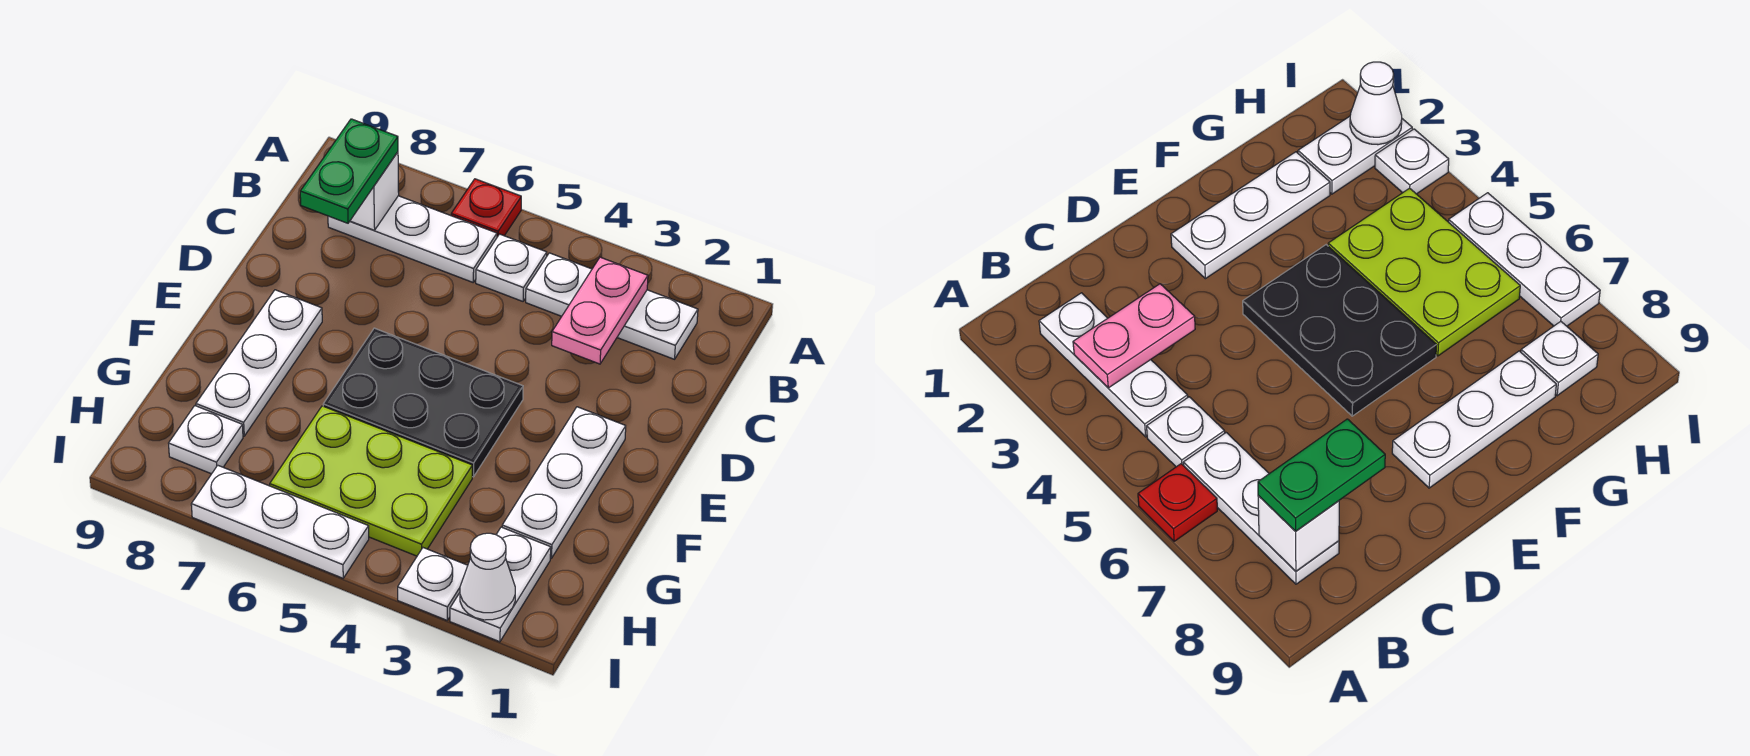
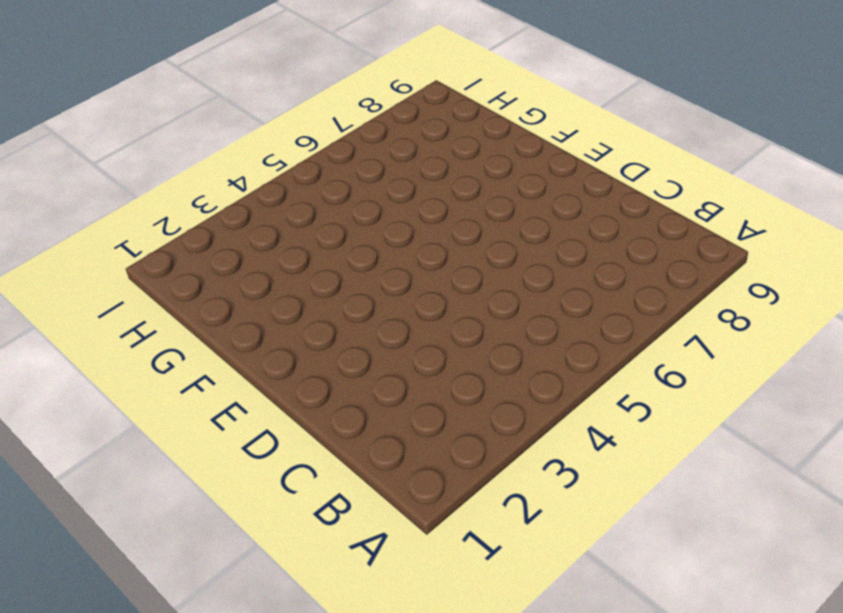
none -> red plate A6 level 1
none -> white plate B2:B4 level 1
none -> white plate B5 level 1

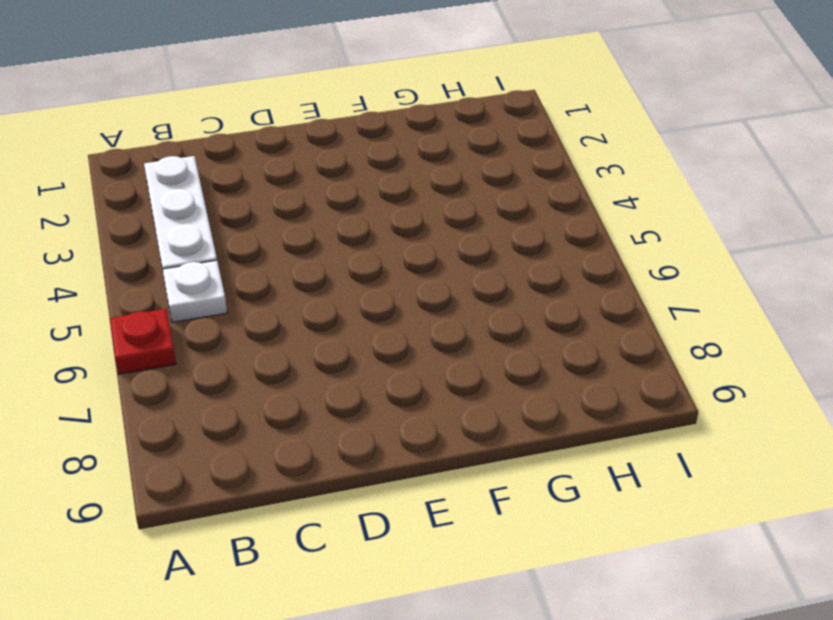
none -> white plate B6:B8 level 1
none -> white plate E2:G2 level 1
none -> black plate E4:F6 level 1

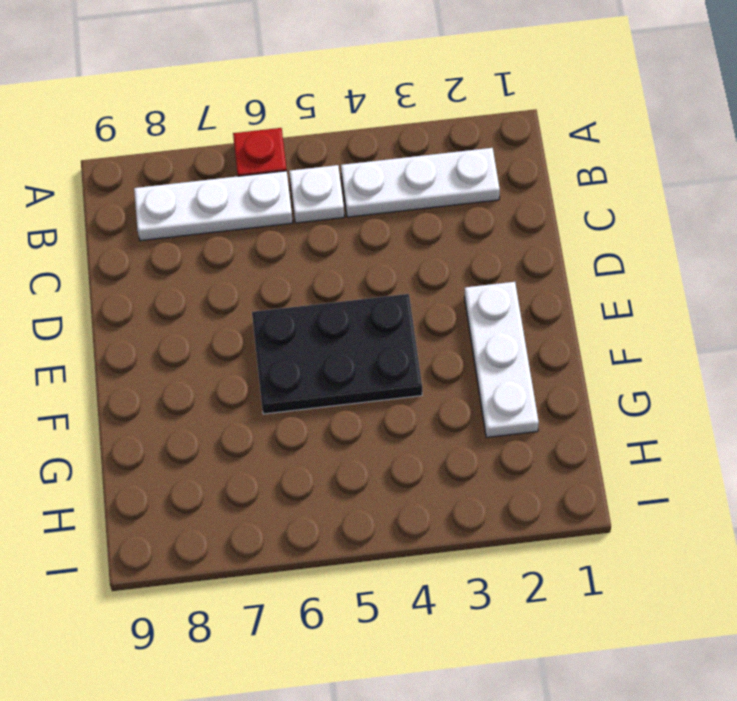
none -> white plate E8:G8 level 1
none -> lime plate G4:H6 level 1
none -> white plate H2:I2 level 1

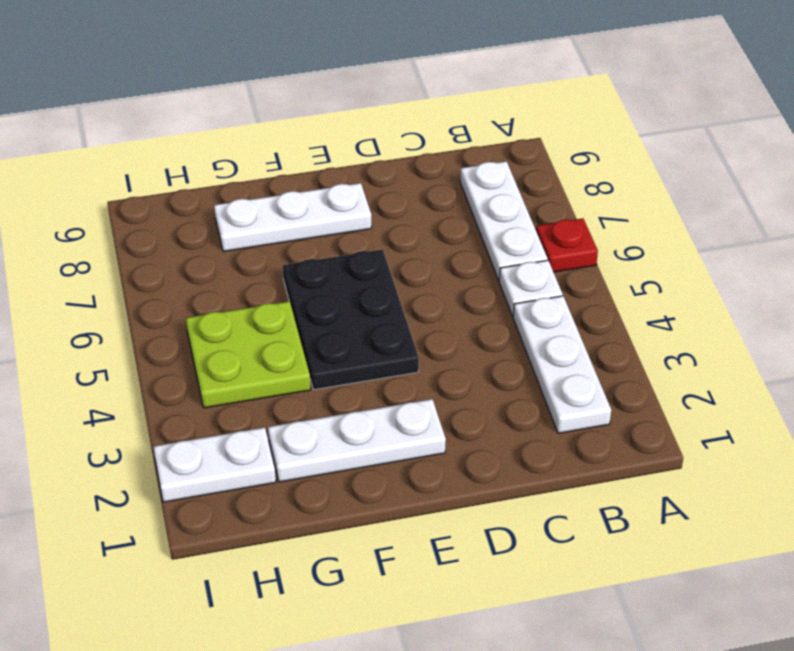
lime plate G4:H5 level 1 -> lime plate G4:H6 level 1
none -> white plate H8 level 1
none -> white plate I3 level 1
none -> white plate I5:I7 level 1

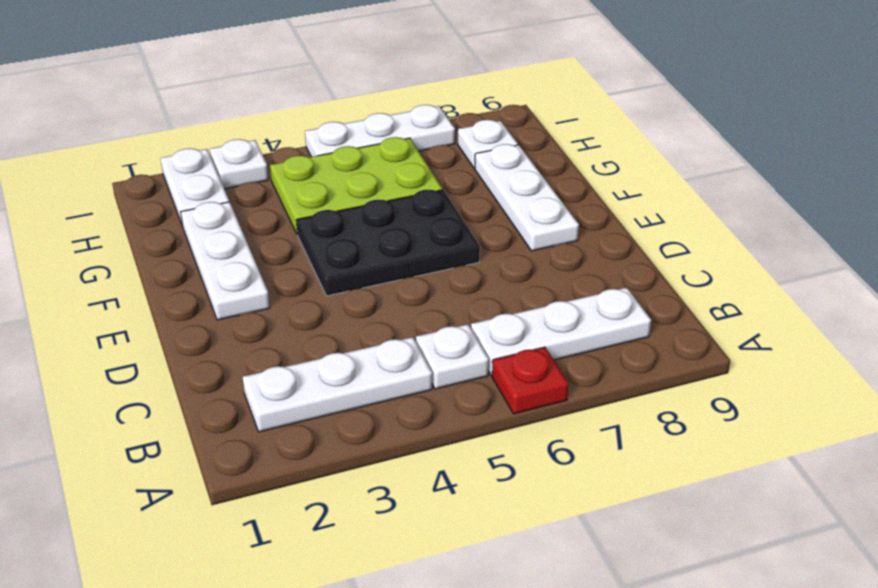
none -> pink plate B3:C3 level 2
none -> white brick B8 level 2
none -> white cone I2 level 2

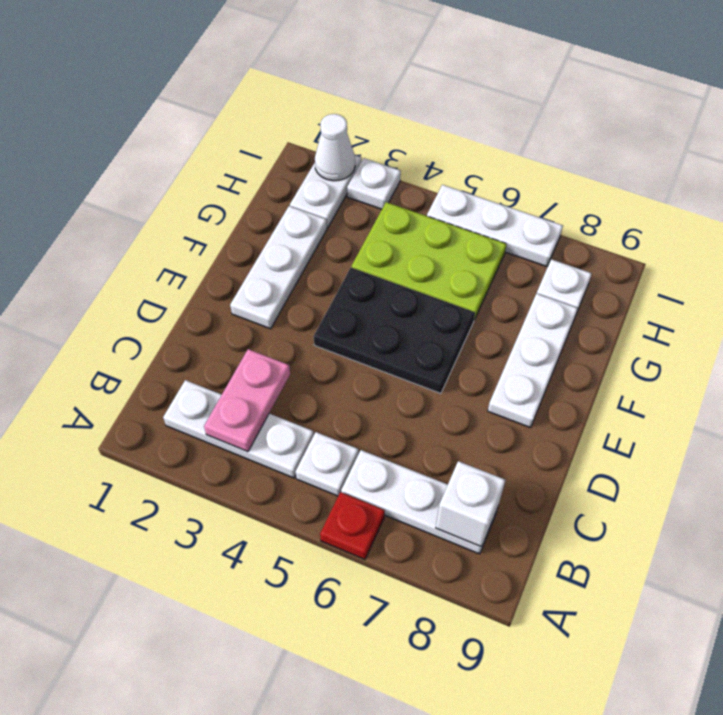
none -> green plate B8:C8 level 3

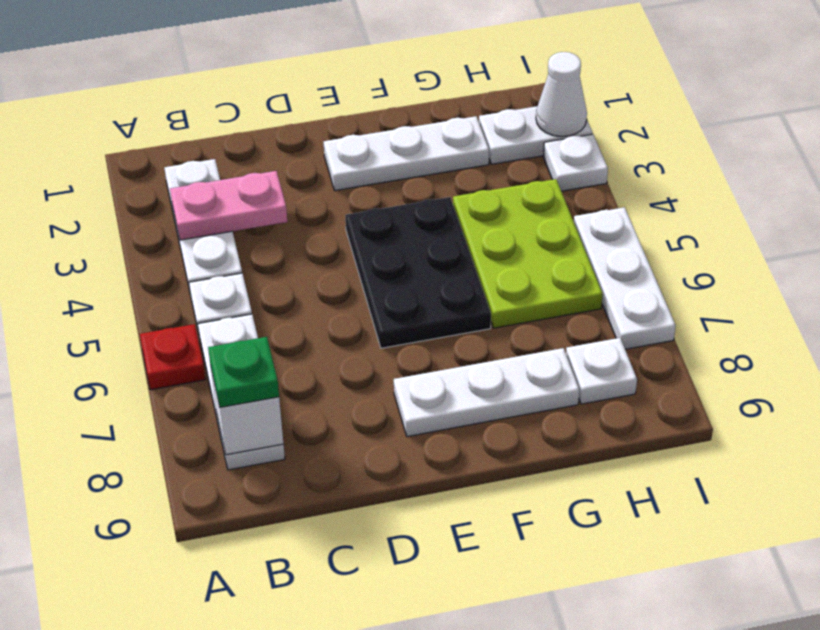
green plate B8 level 3 -> green plate B8:C8 level 3

